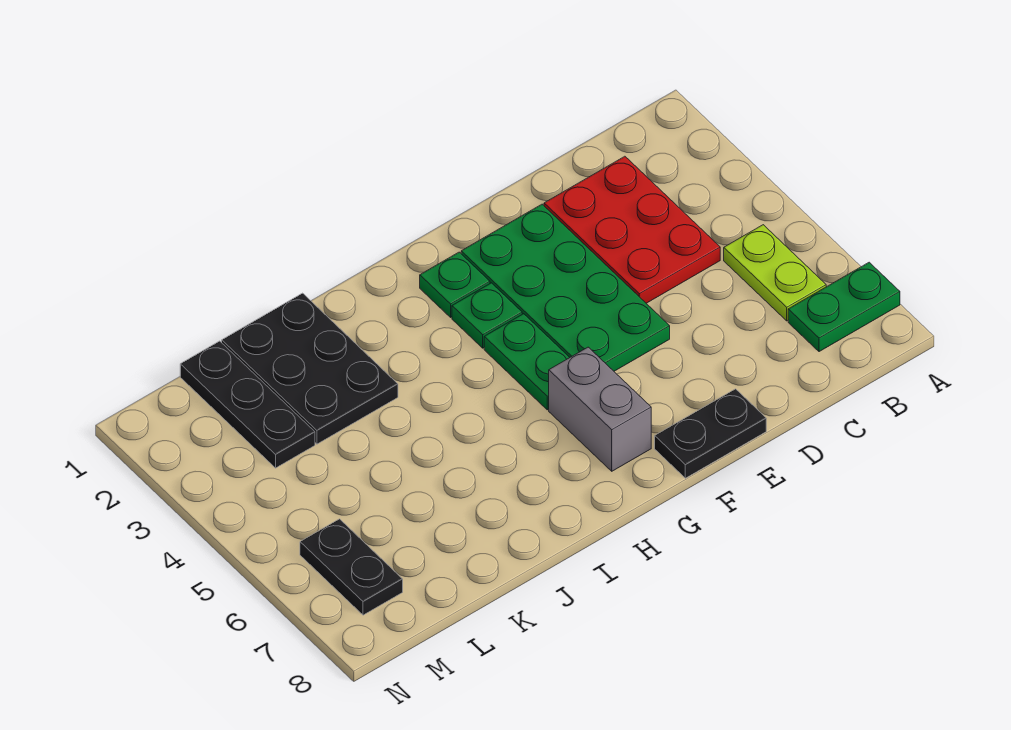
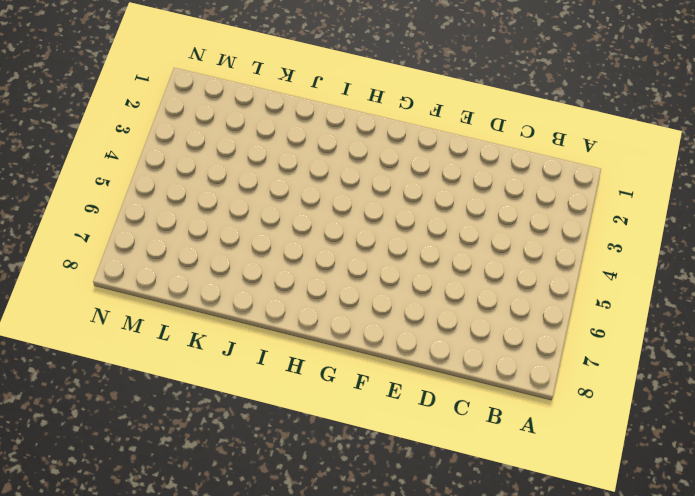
none -> green plate A7:B7 level 1
none -> lime plate B5:B6 level 1
none -> red plate C2:D4 level 1

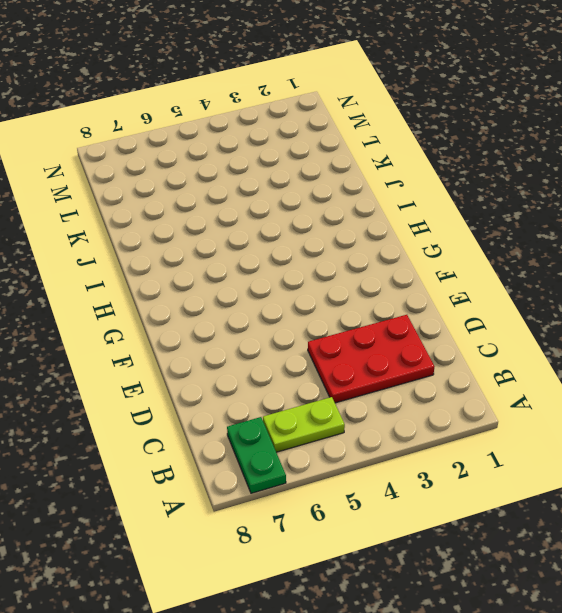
none -> green plate E2:F5 level 1
none -> black plate E8:F8 level 1
none -> green plate G2 level 1

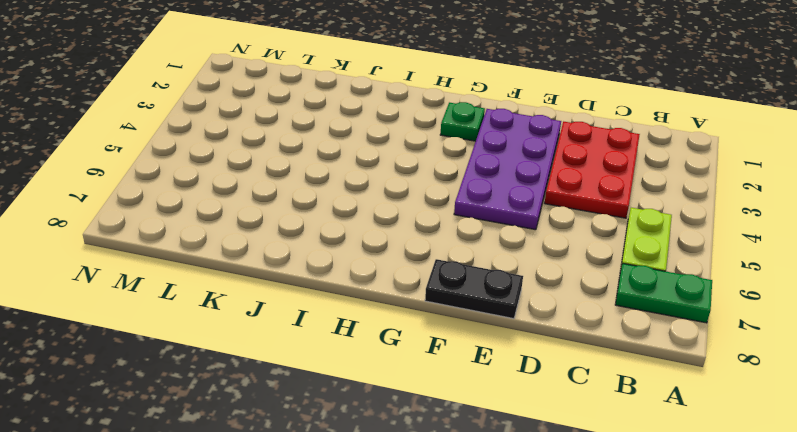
purple plate E2:F5 level 1 -> green plate E2:F5 level 1
none -> green plate G3 level 1
none -> green plate G4:G5 level 1
none -> grey brick G6:G7 level 1

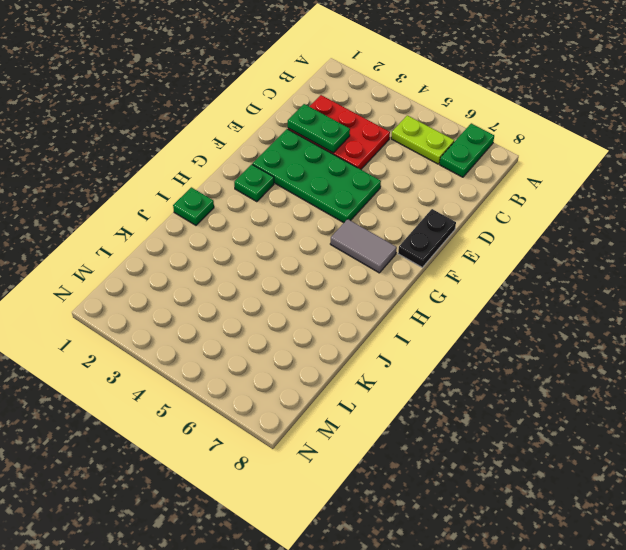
green plate D2:D3 level 2 -> green plate G4:G5 level 1
grey tile G6:G7 level 1 -> grey brick G6:G7 level 1
green plate I1 level 1 -> green plate G3 level 1
none -> black plate J1:K3 level 1
none -> black plate L1:L3 level 1
none -> black plate M6:M7 level 1

